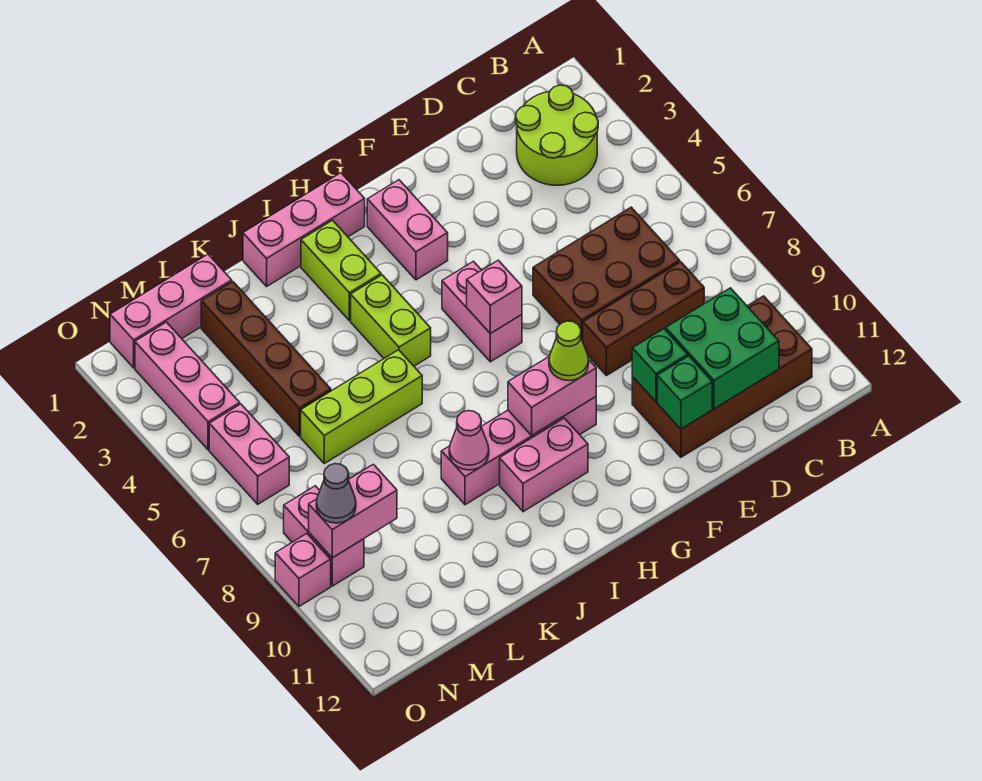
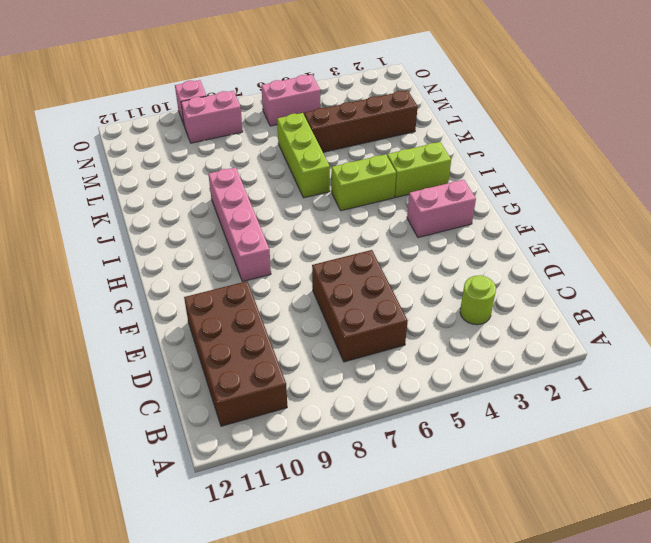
lime round brick C3 level 1 -> lime round brick B2:C3 level 1
none -> brown brick C8:E8 level 1
none -> pink brick G5:G6 level 1
none -> pink brick H1:J1 level 1

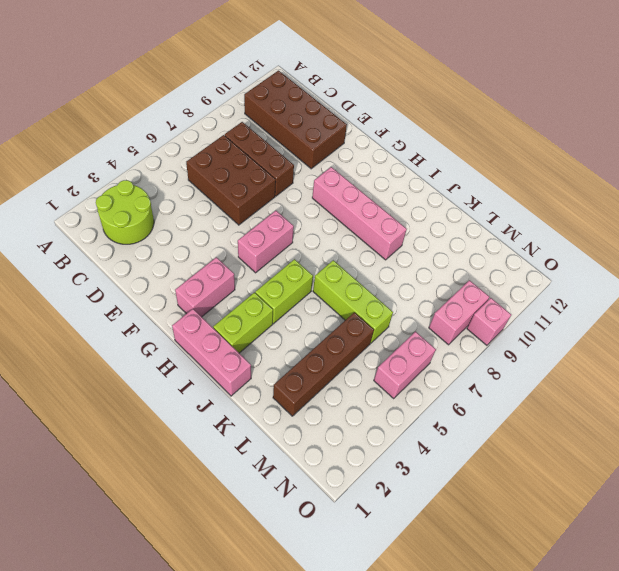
none -> pink brick H10:I10 level 1
none -> pink brick L1:N1 level 1
none -> pink brick N2:N4 level 1

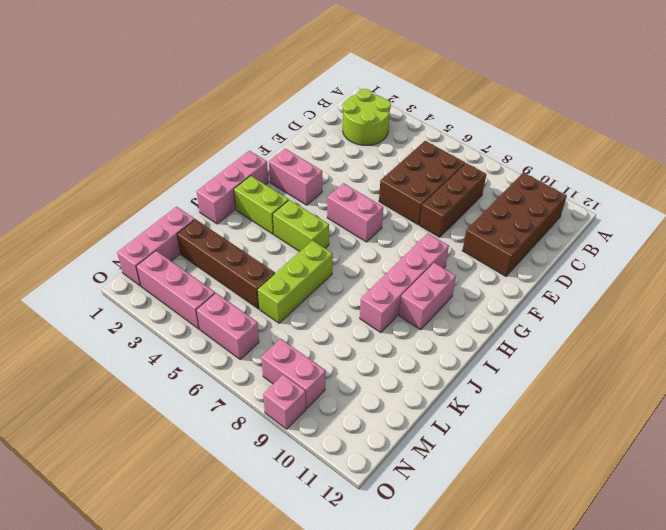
none -> green brick C10:D11 level 2
none -> green brick E10 level 2
none -> green brick E11 level 2

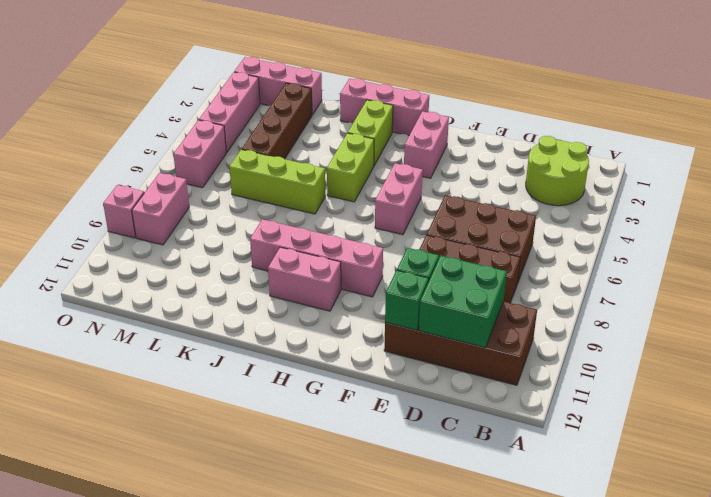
none -> pink brick G6 level 2
none -> pink brick G9:H9 level 2
none -> pink cone J9 level 2

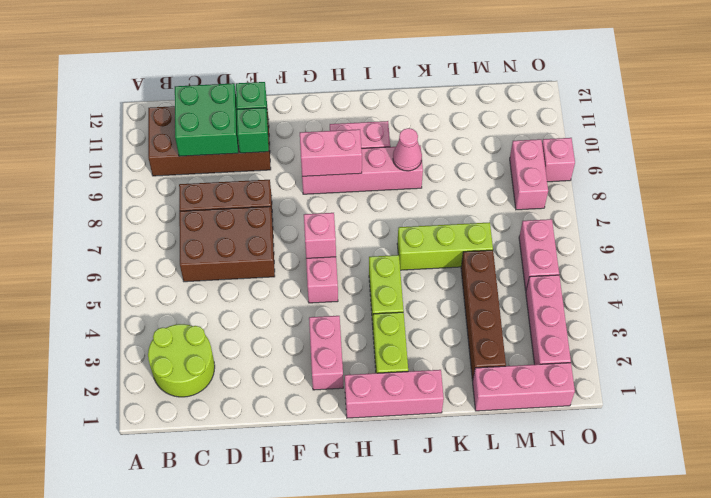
none -> pink brick M9:N9 level 2
none -> lime cone G9 level 3
none -> grey cone N9 level 3

